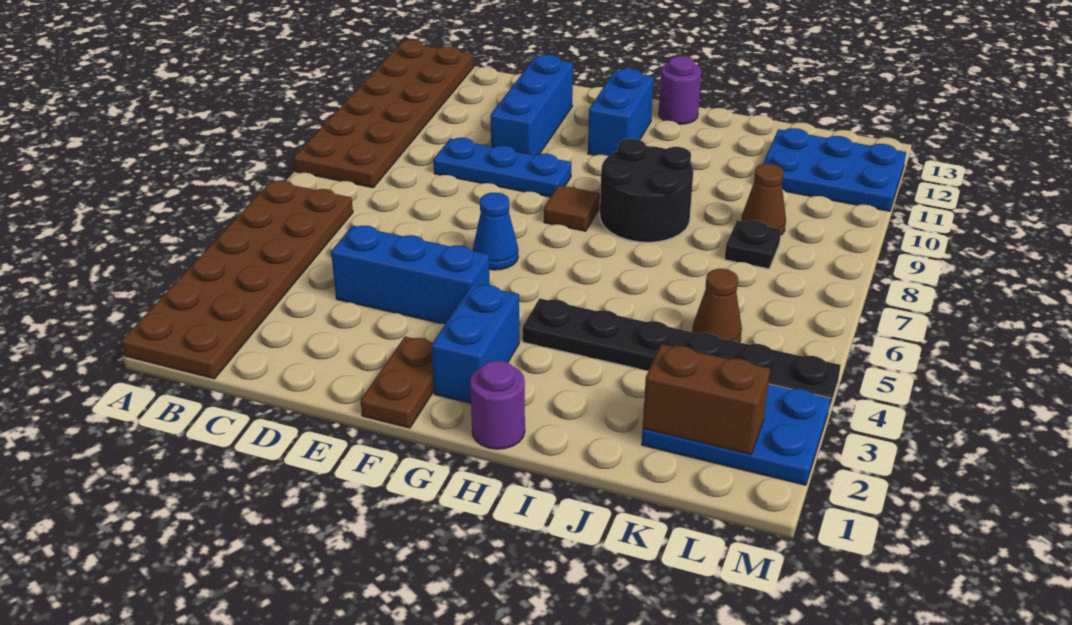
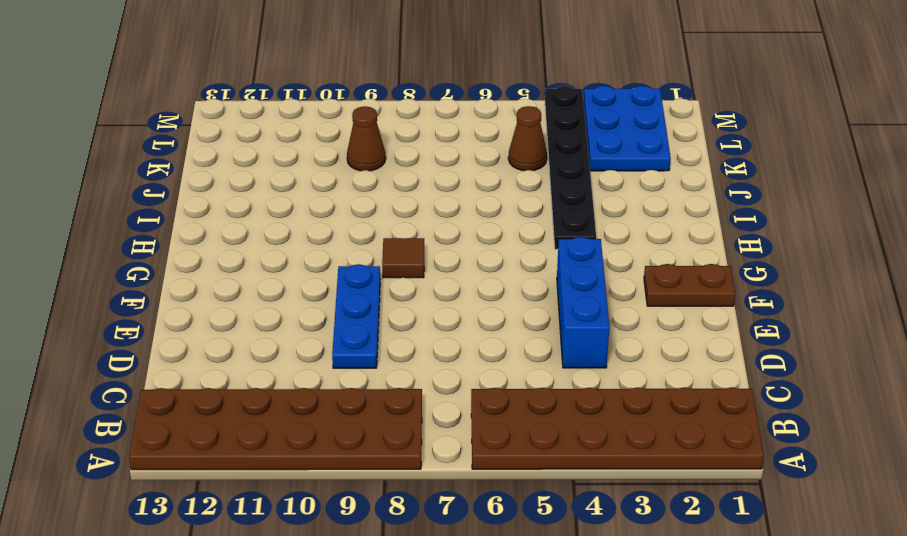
none -> blue brick E10:E12 level 1
none -> blue cone F6 level 1
none -> blue brick G2:G3 level 1

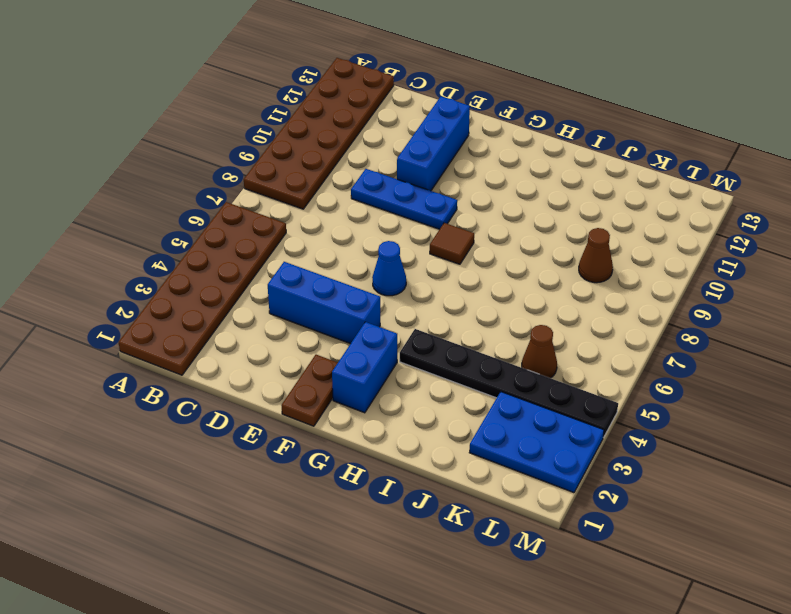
none -> blue brick G11:G12 level 1
none -> purple round brick H1 level 1
none -> black round brick H8:I9 level 1

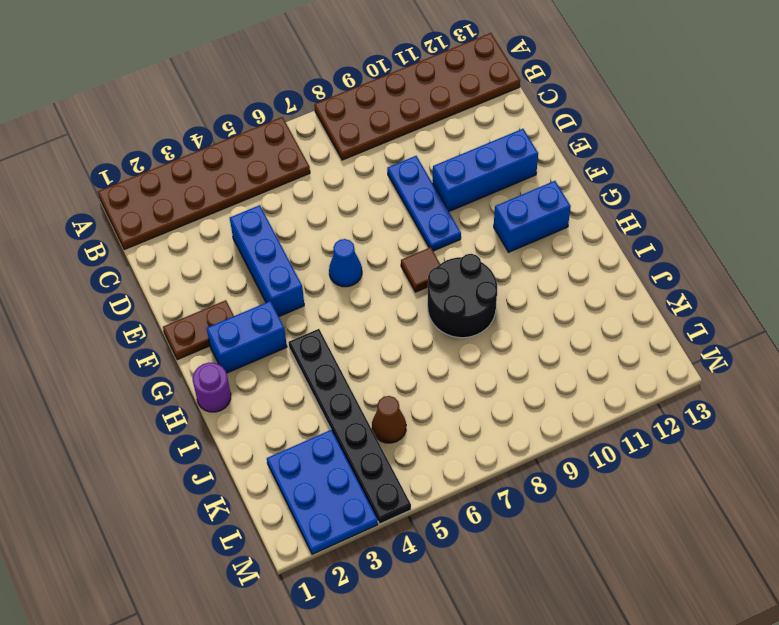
none -> purple round brick H13 level 1
none -> black plate K8 level 1
none -> brown cone K9 level 1

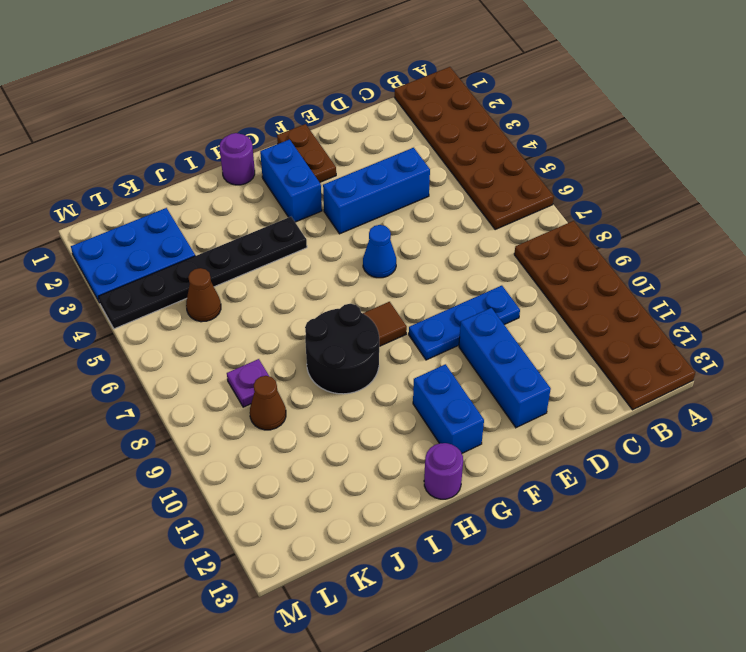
purple plate K8 level 1 -> black plate K8 level 1
none -> blue plate K11:M12 level 1
none -> brown brick K2:L2 level 2

